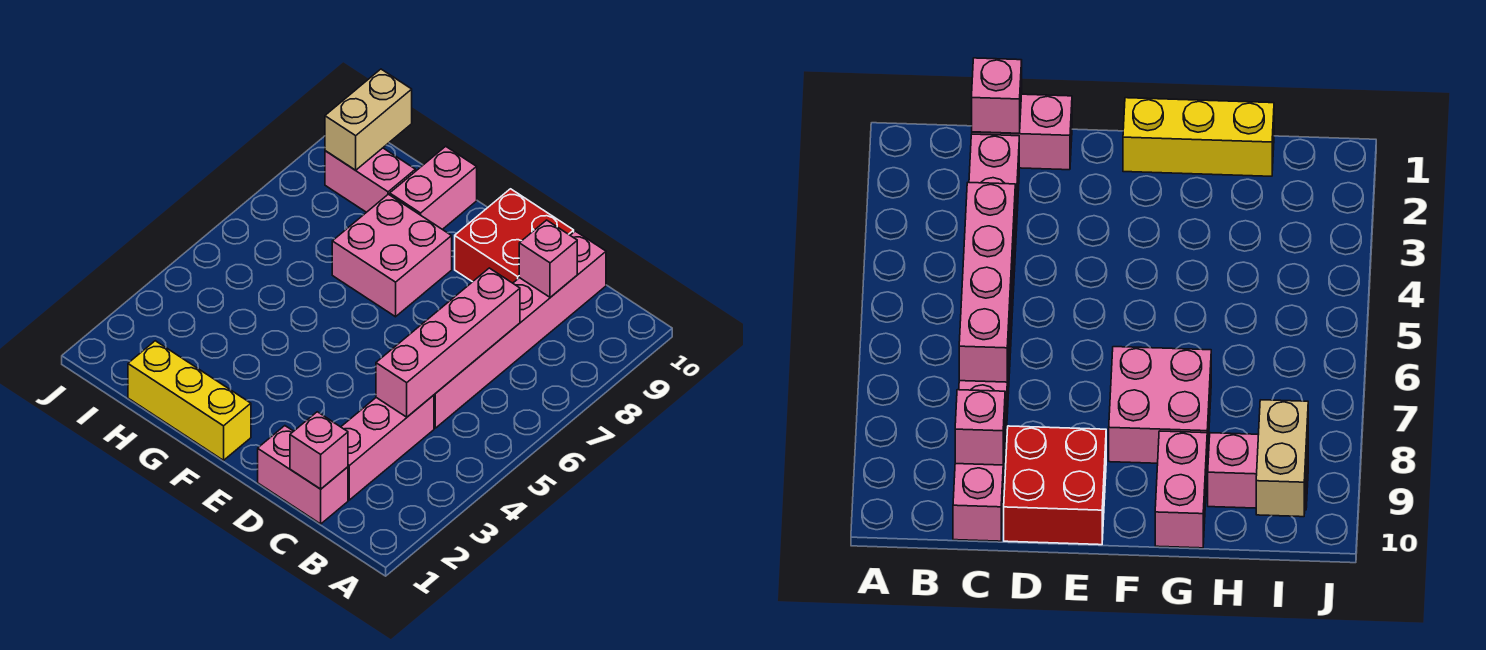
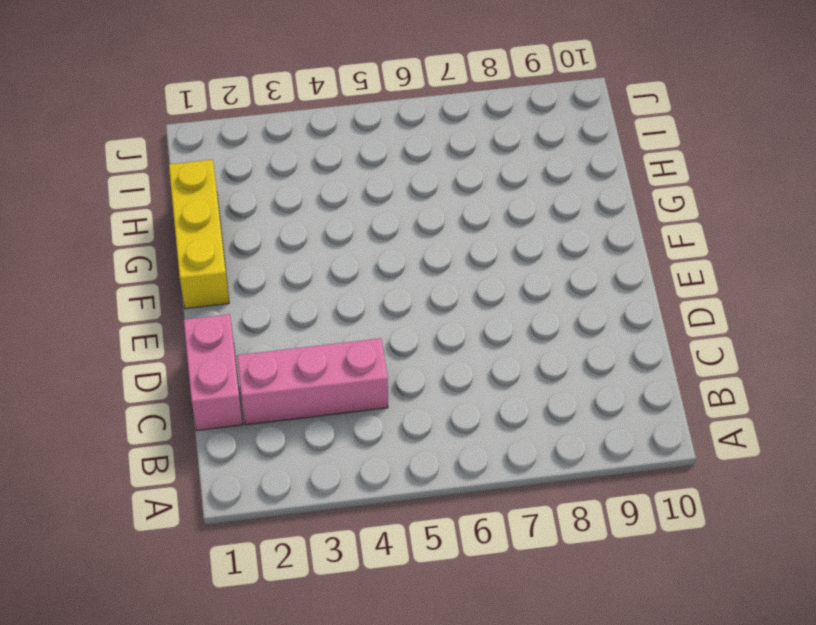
none -> pink brick C5:C10 level 1
none -> red brick D9:E10 level 1
none -> pink brick F7:G8 level 1

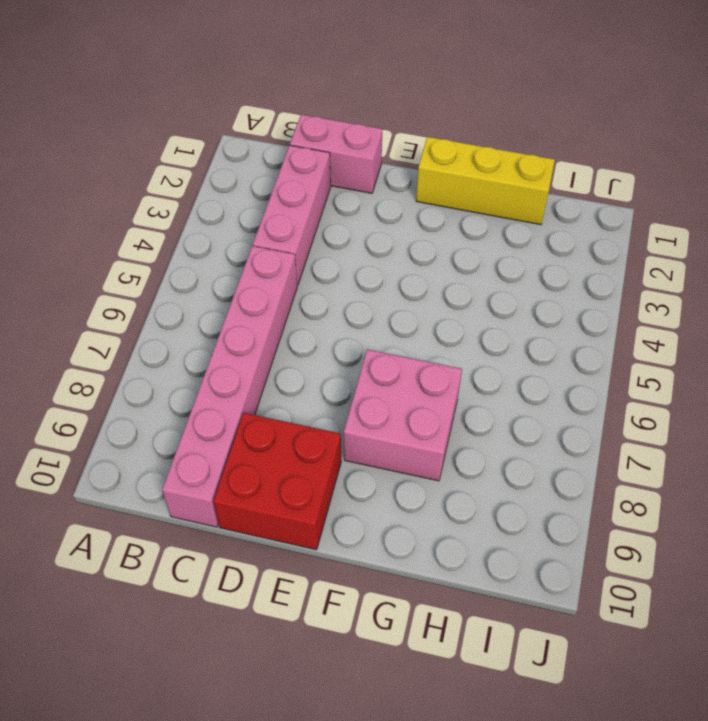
none -> pink brick G9:G10 level 1
none -> pink brick H9:I9 level 1
none -> pink brick C1 level 2

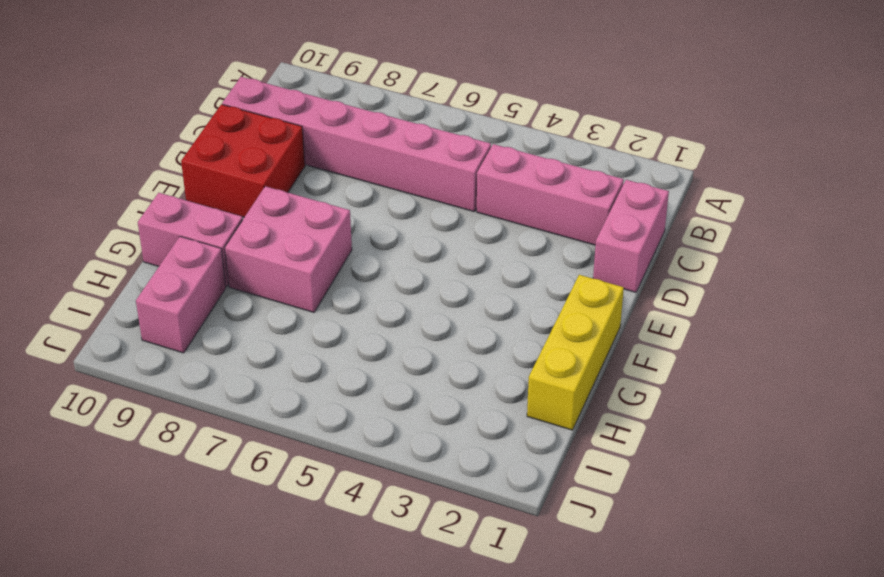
none -> pink brick C1 level 2
none -> pink brick C4:C7 level 2
none -> pink brick C9 level 2

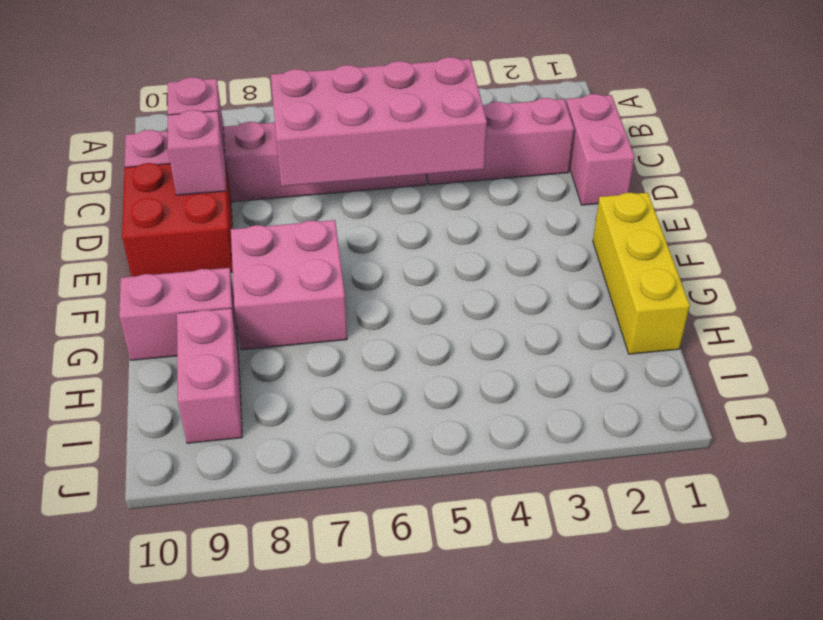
pink brick C4:D7 level 2 -> pink brick C4:C7 level 2
pink brick D9 level 2 -> pink brick C1 level 2
none -> tan brick I9:I10 level 2

